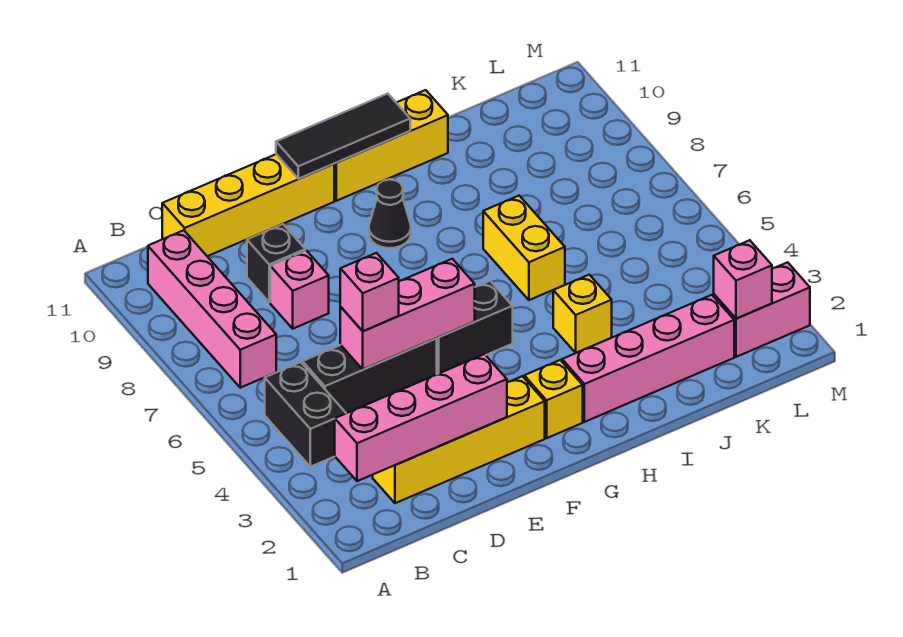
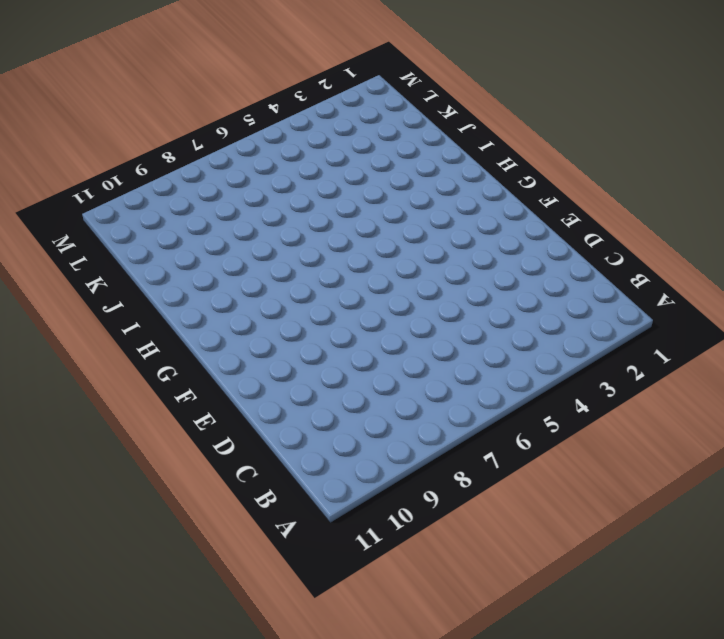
none -> black brick B4:B5 level 1
none -> pink brick B7:B10 level 1
none -> yellow brick C2:F2 level 1

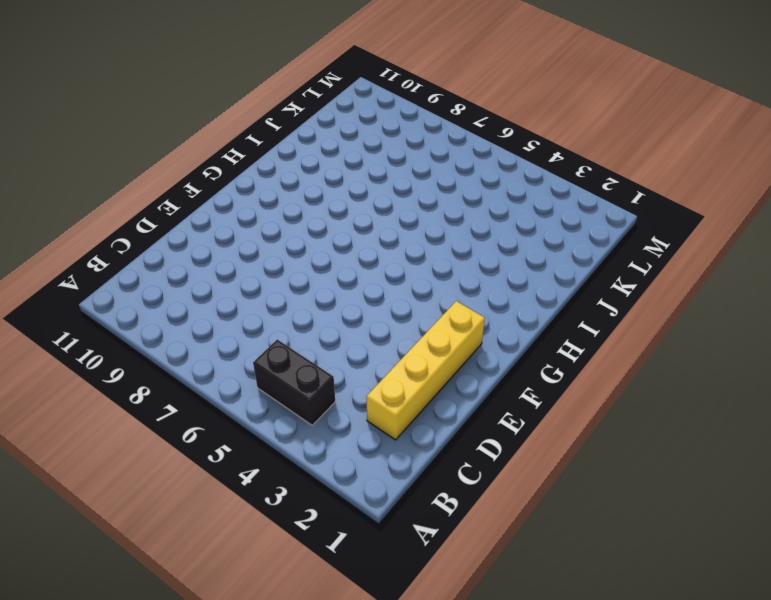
none -> pink brick B7:B10 level 1
none -> black brick C5:E5 level 1
none -> yellow brick C11:F11 level 1

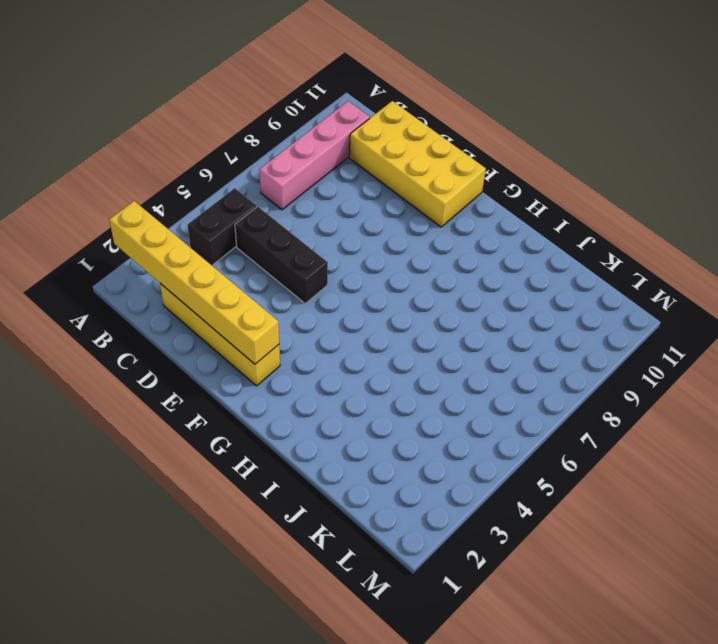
yellow brick A2:F2 level 2 -> pink brick B2:E2 level 2
yellow brick C10:F11 level 1 -> yellow brick C11:F11 level 1
none -> pink brick D8 level 1
none -> black brick D9 level 1
none -> black brick F5:G5 level 1

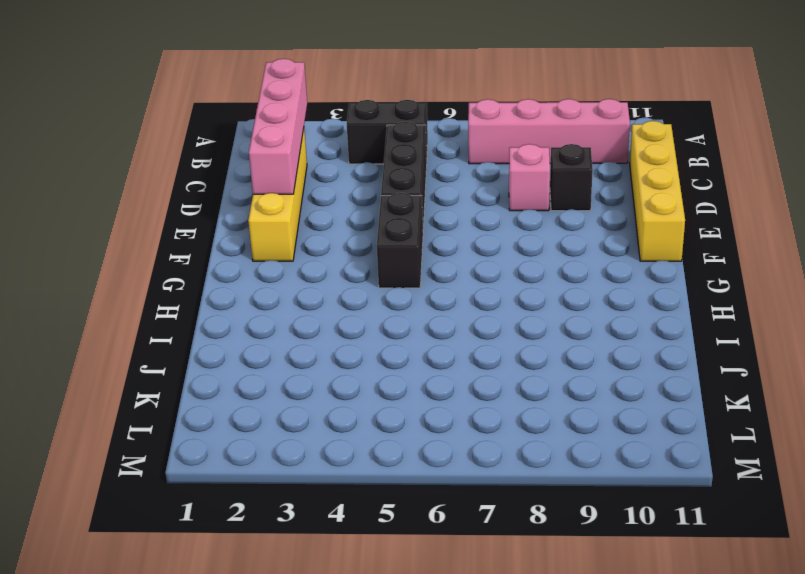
none -> yellow brick G2 level 1
none -> black cone G9 level 1
none -> yellow brick G11:I11 level 1

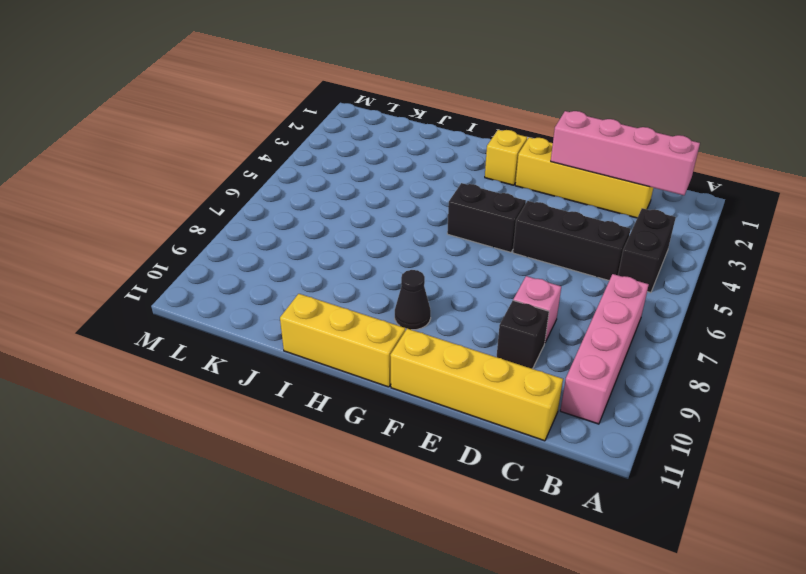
none -> pink brick H2:K2 level 1
none -> yellow brick I4 level 1
none -> yellow brick I6:I7 level 1

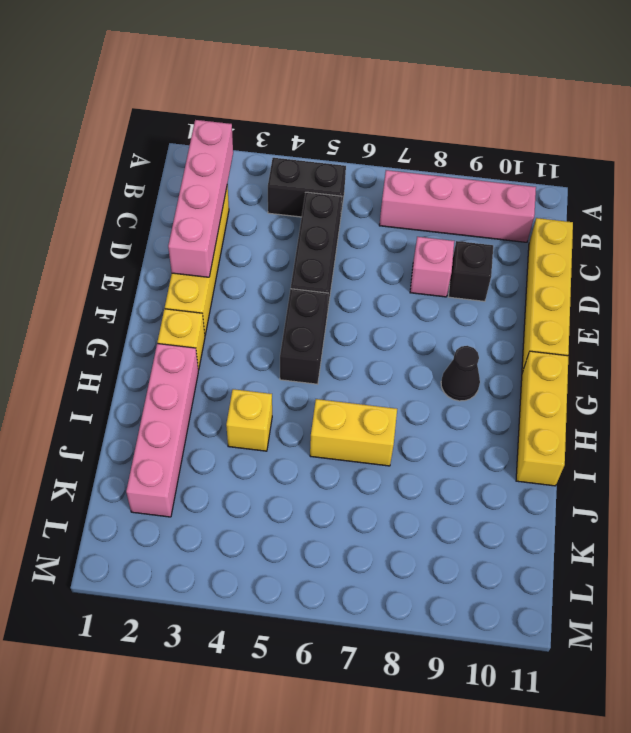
none -> pink brick L2:M2 level 1
none -> pink brick D5:F5 level 2
none -> black tile F11:H11 level 2

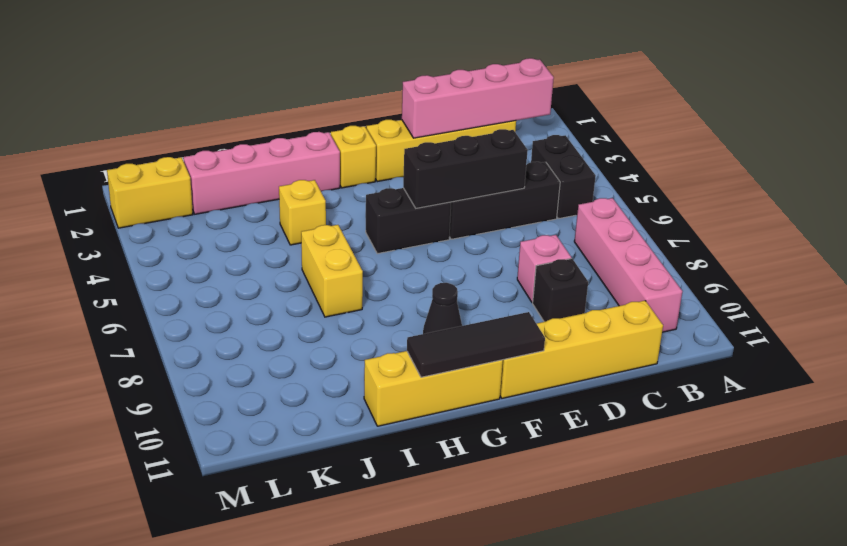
black brick D5:F5 level 2 -> pink brick D5:F5 level 2
yellow brick L2:M2 level 1 -> pink brick L2:M2 level 1
none -> pink brick L2 level 2
none -> pink brick D5 level 3

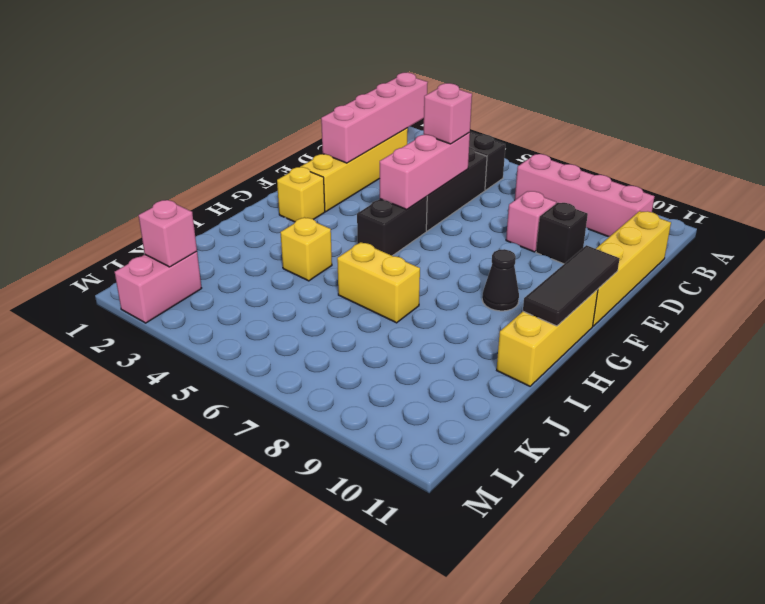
none -> pink brick H2:K2 level 1

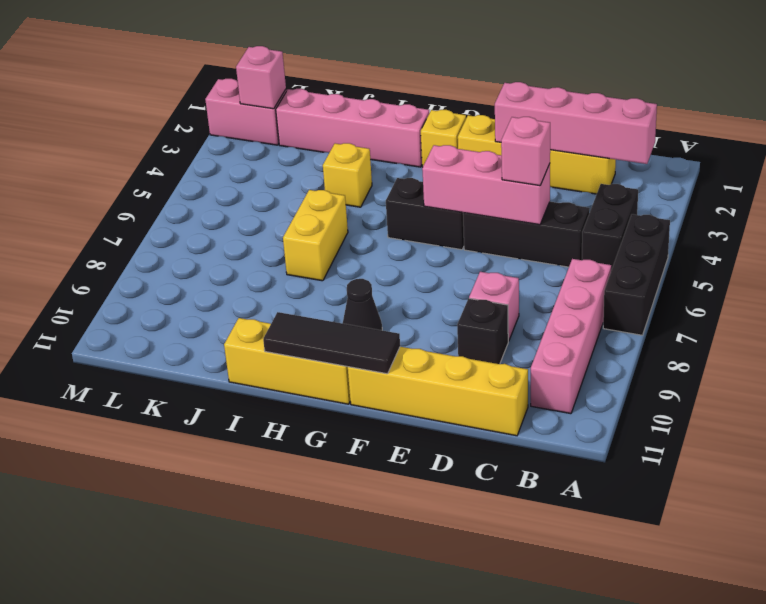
black brick A5:A7 level 1 -> none

